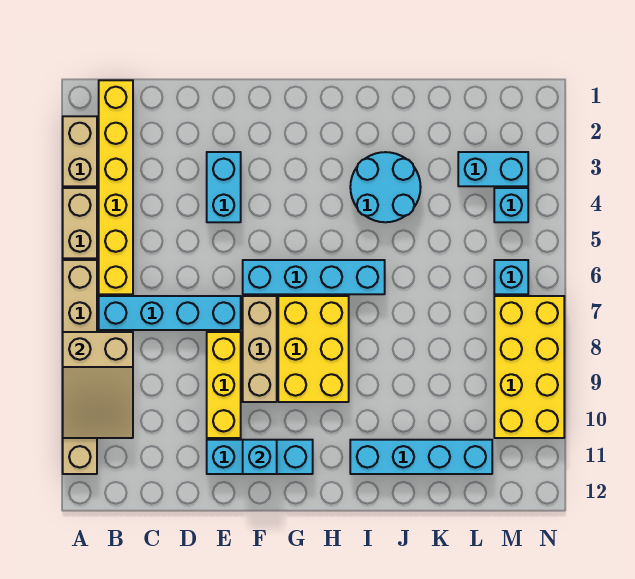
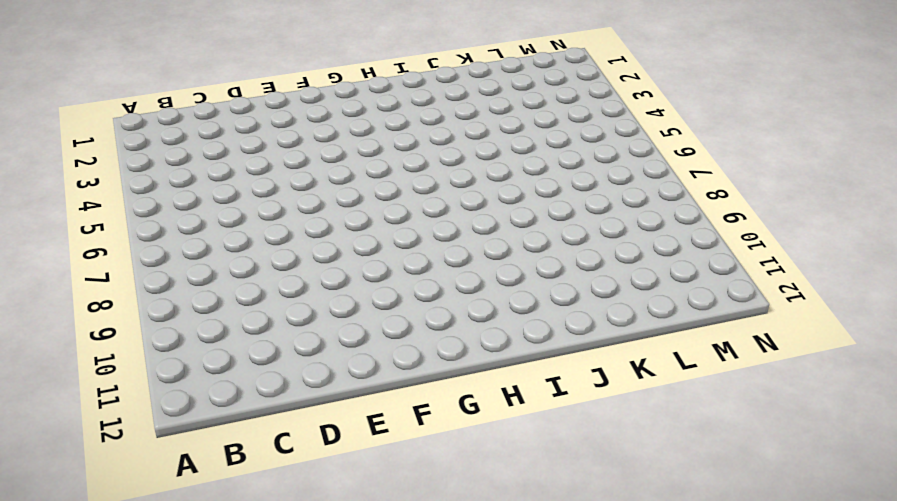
none -> tan brick A2:A3 level 1
none -> tan brick A4:A5 level 1
none -> tan brick A6:A11 level 1

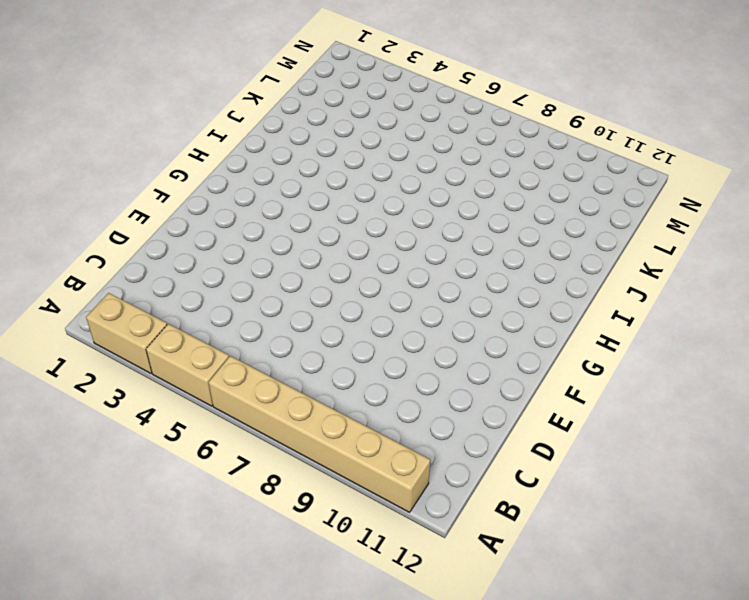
none -> yellow brick B1:B6 level 1
none -> cyan brick B7:E7 level 1
none -> cyan brick E3:E4 level 1

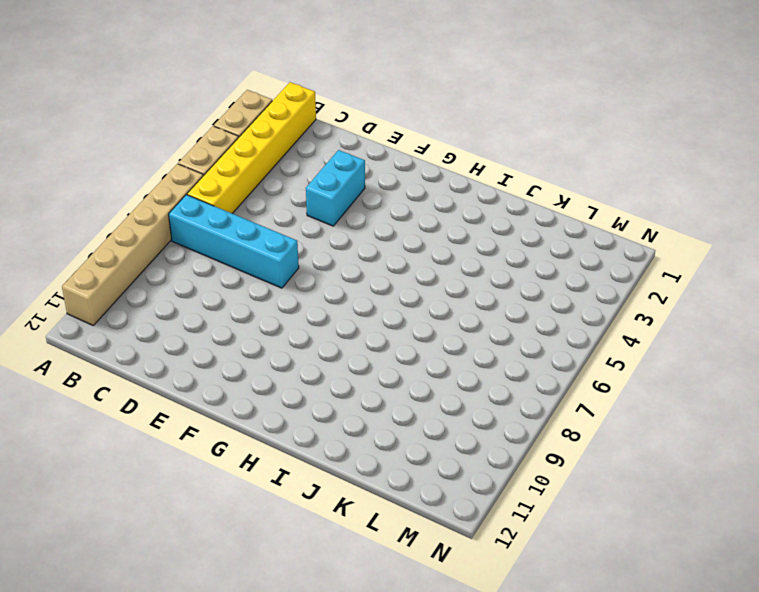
none -> yellow brick E8:E10 level 1
none -> cyan brick E11:G11 level 1
none -> cyan brick F6:I6 level 1

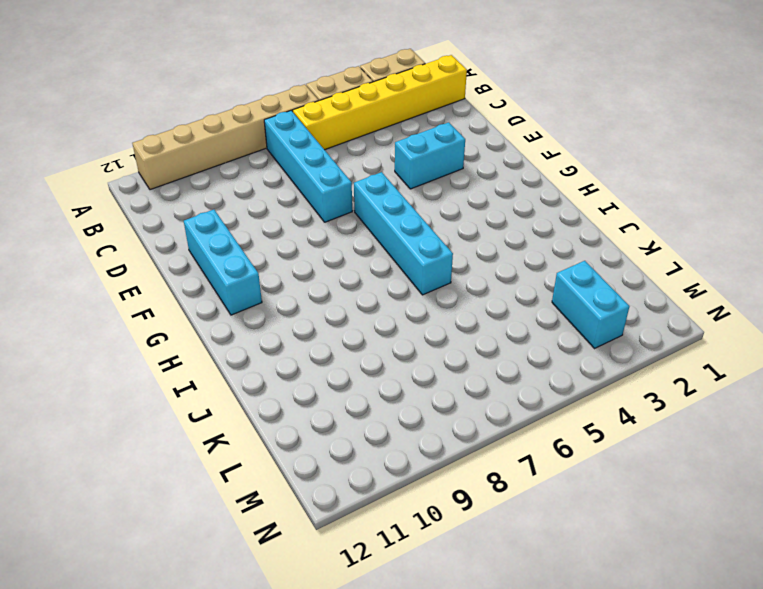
none -> yellow brick E8:E10 level 1
none -> tan brick F7:F9 level 1
none -> yellow brick G7:H9 level 1

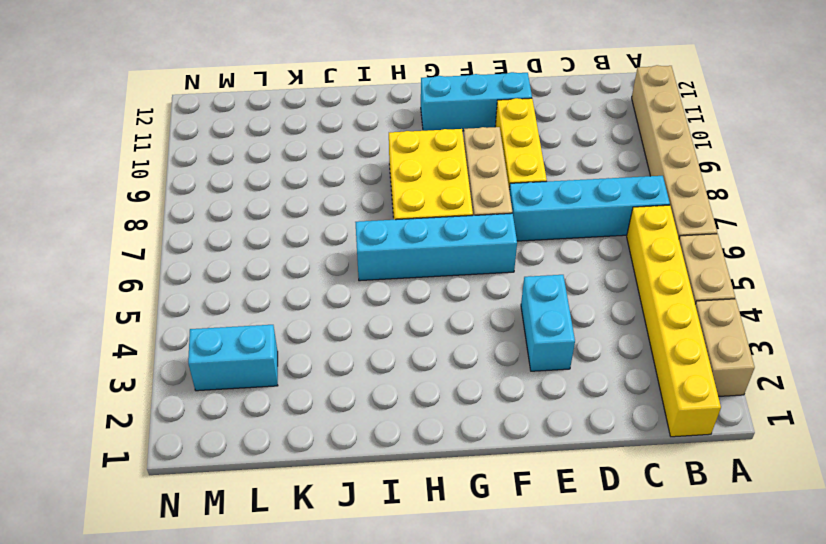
none -> cyan round brick I3:J4 level 1
none -> cyan brick I11:L11 level 1
none -> cyan brick M4 level 1

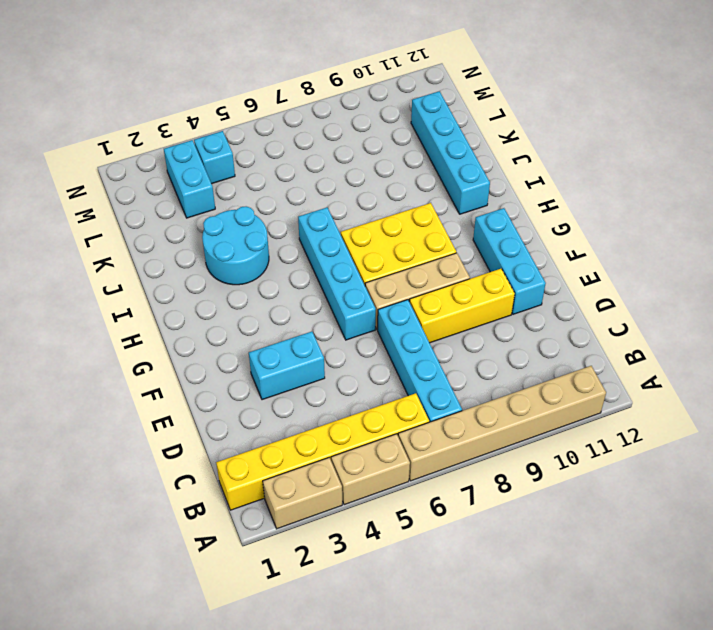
none -> cyan brick M6 level 1
none -> yellow brick M7:N10 level 1
none -> tan slope A8:B10 level 2 top 8

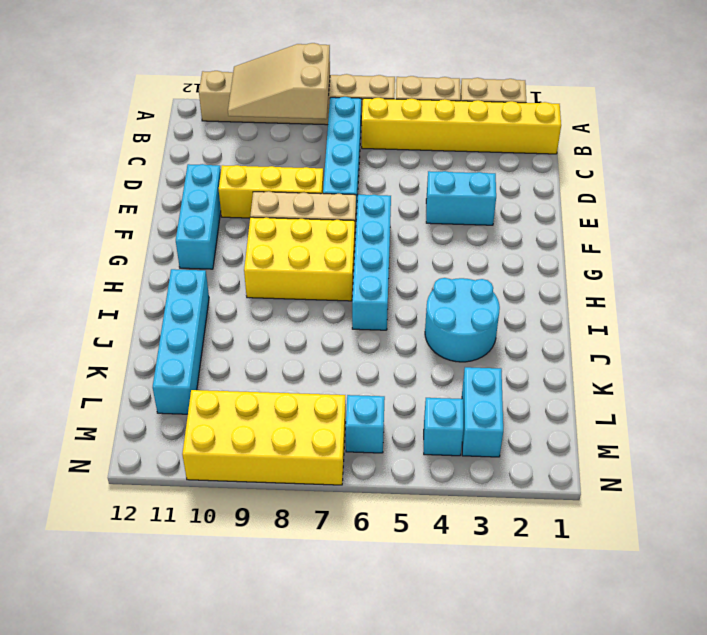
none -> cyan brick F11 level 2

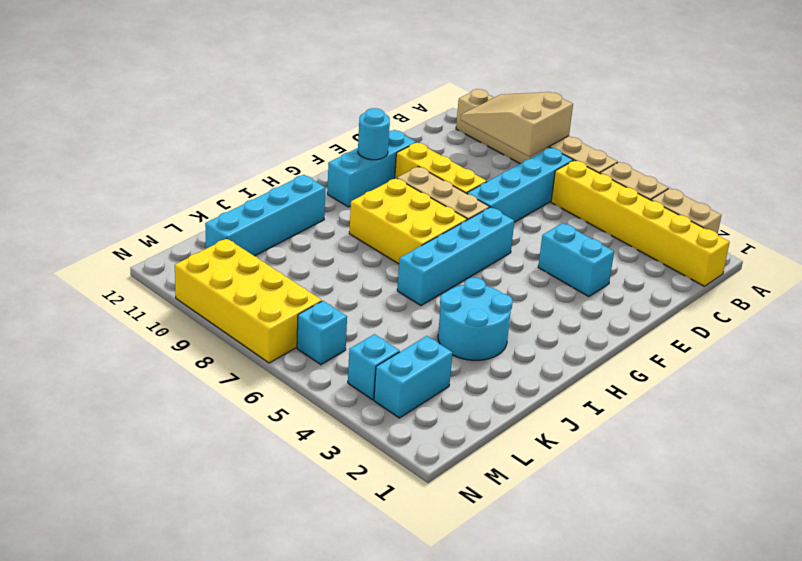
cyan round brick F11 level 2 -> cyan brick F11 level 2

